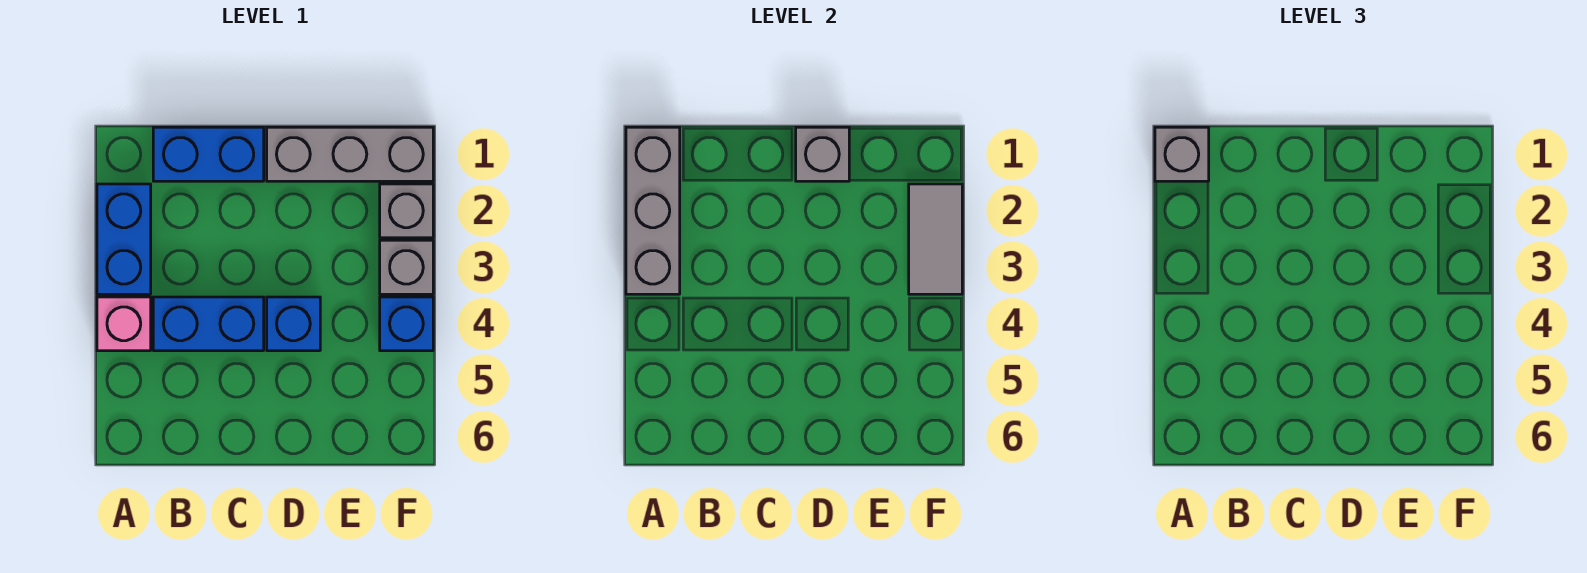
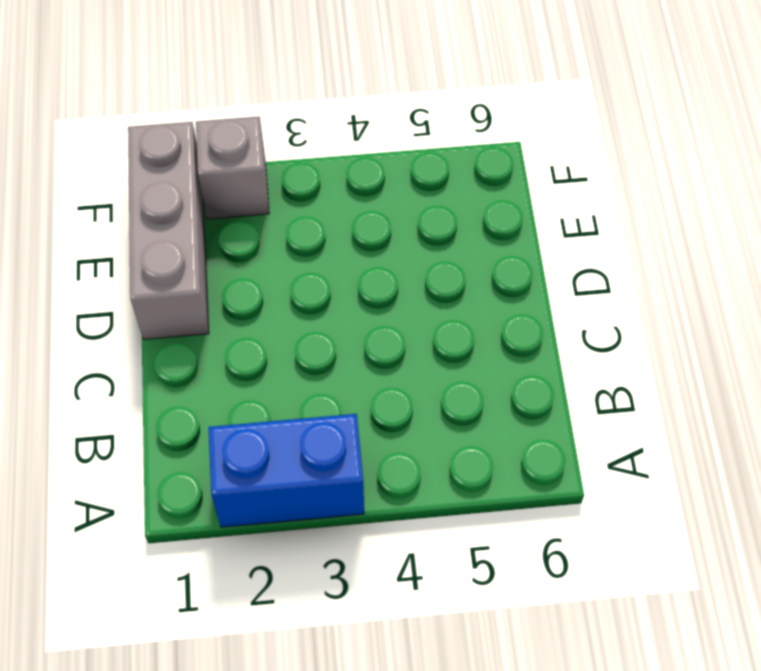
none -> pink brick A4 level 1
none -> blue brick B1:C1 level 1
none -> blue brick B4:C4 level 1

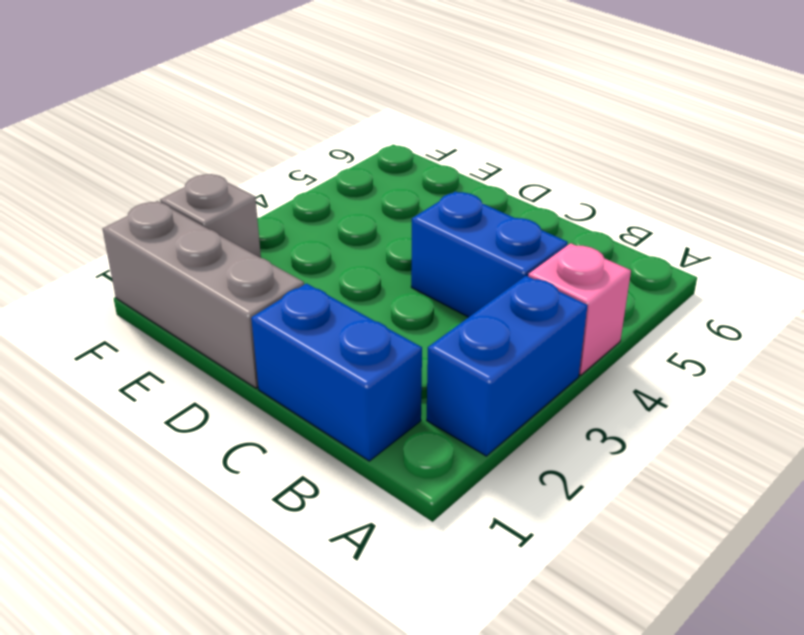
none -> blue brick D4 level 1
none -> grey brick F3 level 1
none -> blue brick F4 level 1

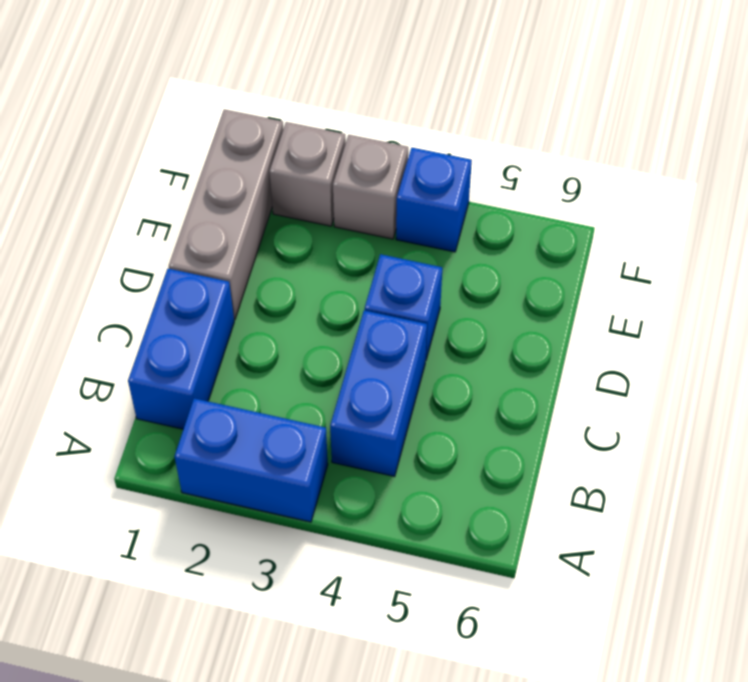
none -> pink brick A4 level 1
none -> grey brick A1:A3 level 2
none -> grey brick D1 level 2

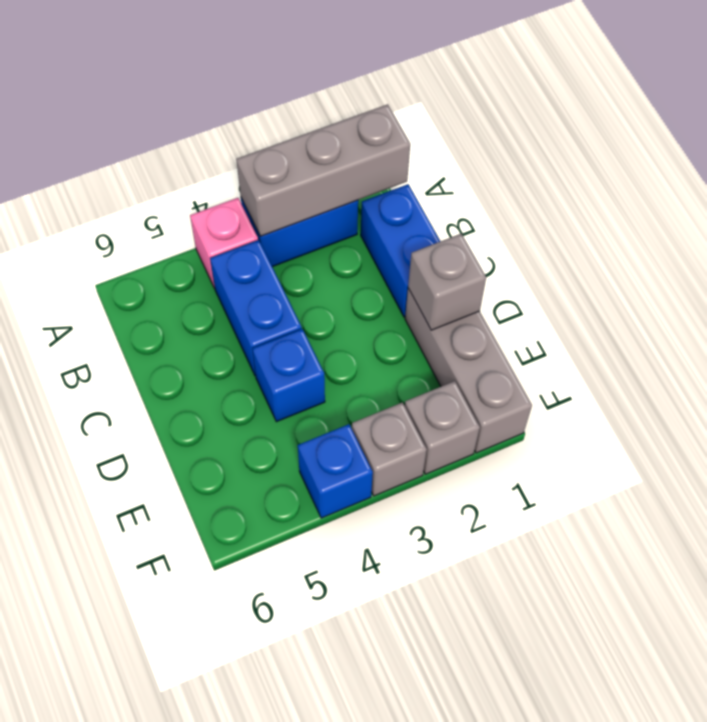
none -> grey tile F2:F3 level 2
none -> grey brick A1 level 3

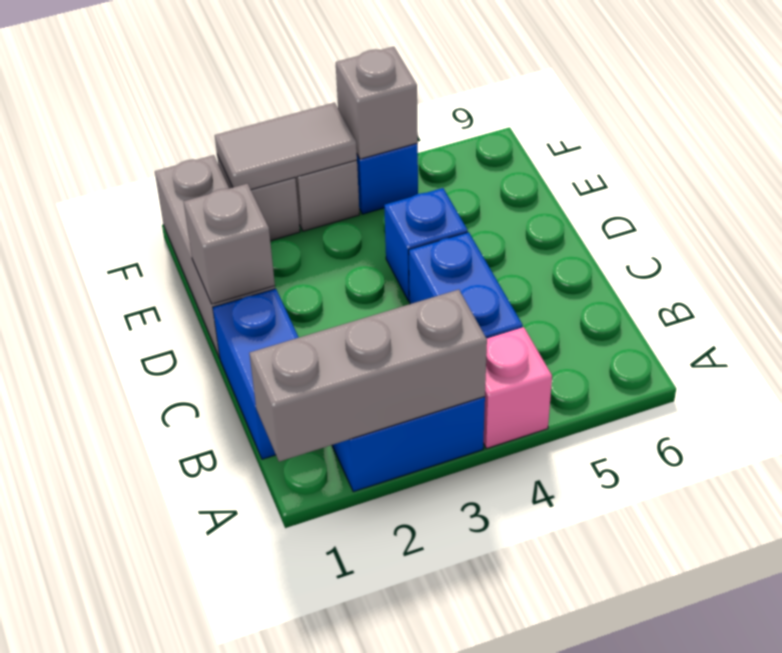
grey brick F4 level 2 -> grey brick A1 level 3

